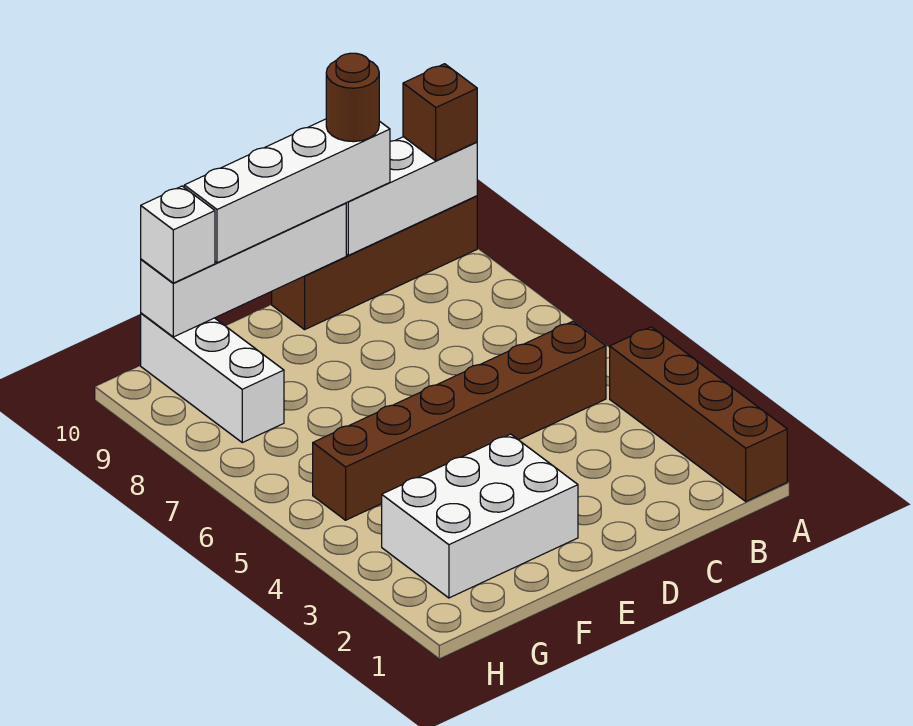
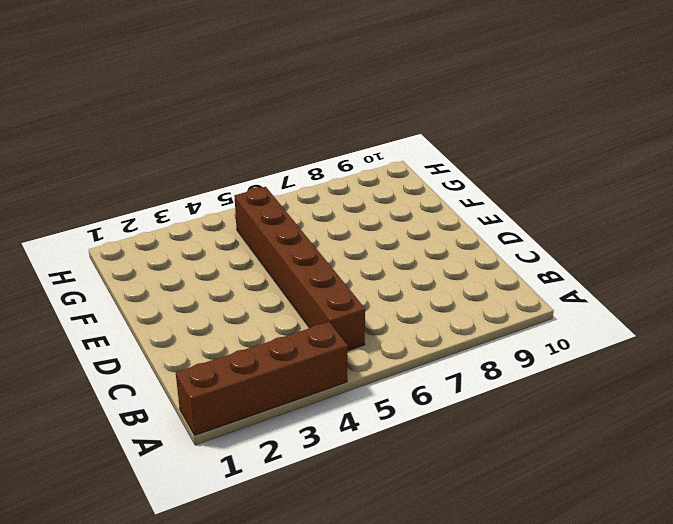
none -> brown brick A10:D10 level 1
none -> white brick E2:G3 level 1

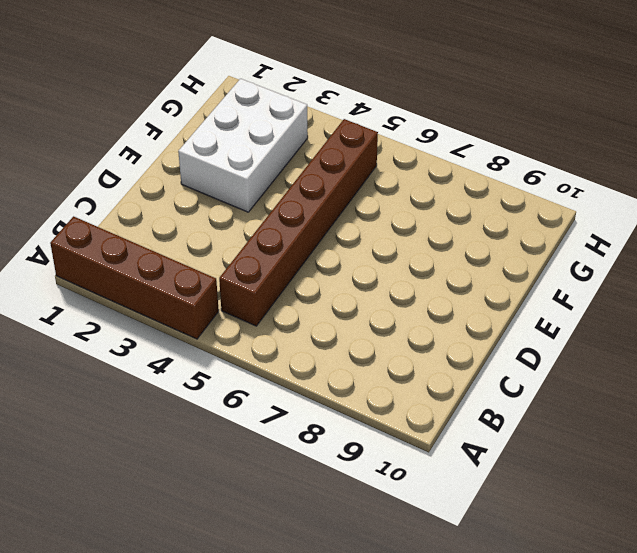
none -> brown brick A10:D10 level 1
none -> white brick G8:G10 level 1

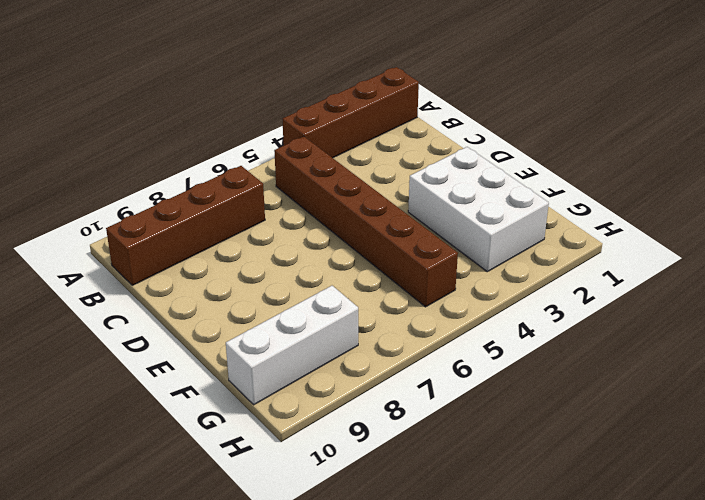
brown brick B7:B10 level 1 -> brown brick A10:D10 level 1
none -> white brick A10:C10 level 2
none -> white brick D10:G10 level 2

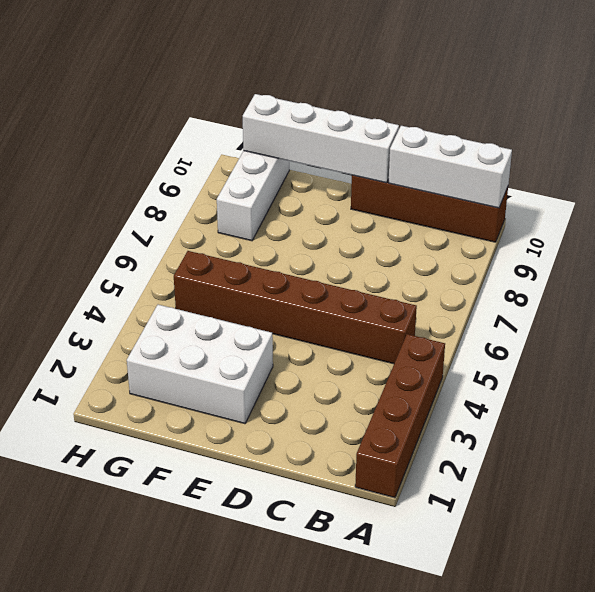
none -> brown brick A10 level 3
none -> white brick C10:F10 level 3

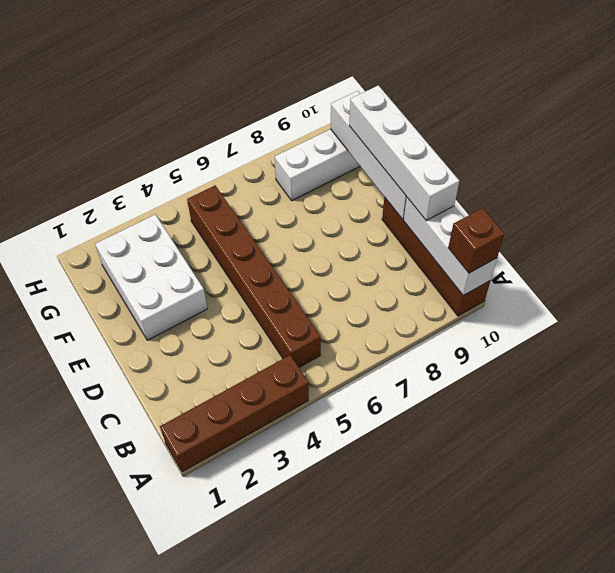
none -> white brick G10 level 3
none -> brown round brick C10 level 4

